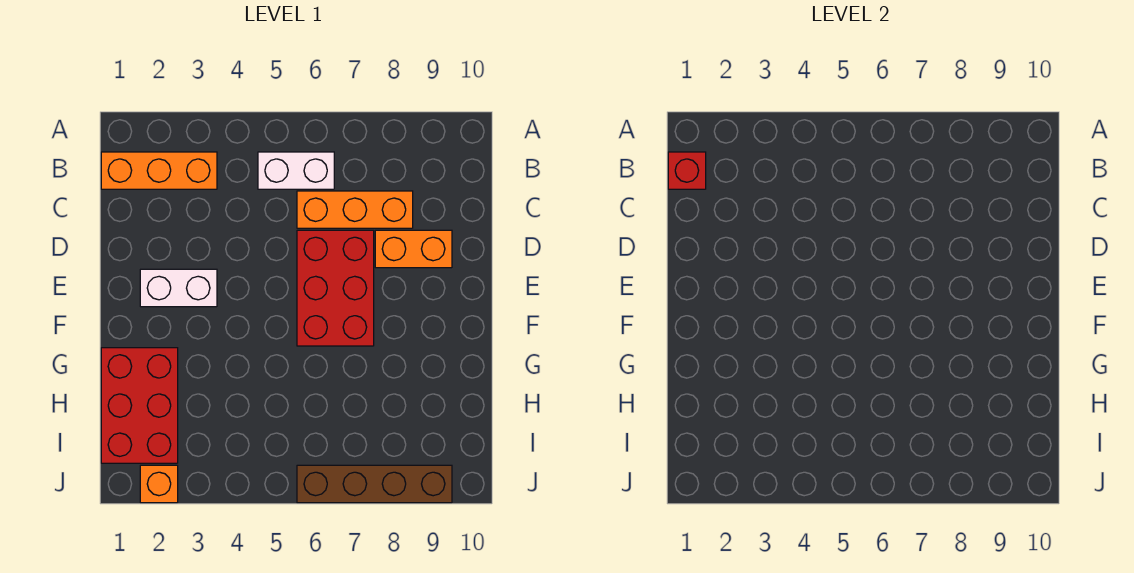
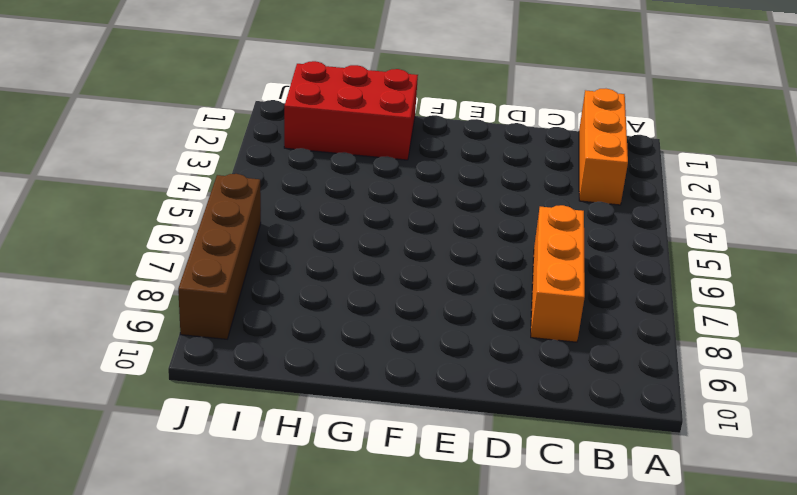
none -> white brick B5:B6 level 1
none -> red brick D6:F7 level 1

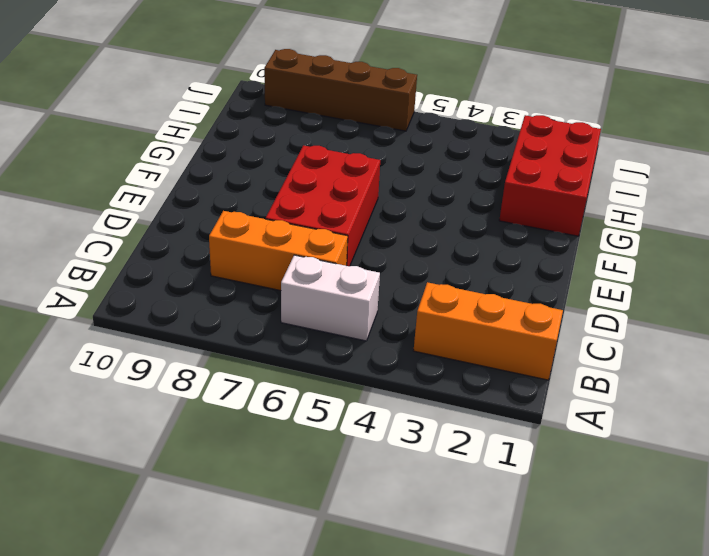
none -> orange brick D8:D9 level 1
none -> white brick E2:E3 level 1

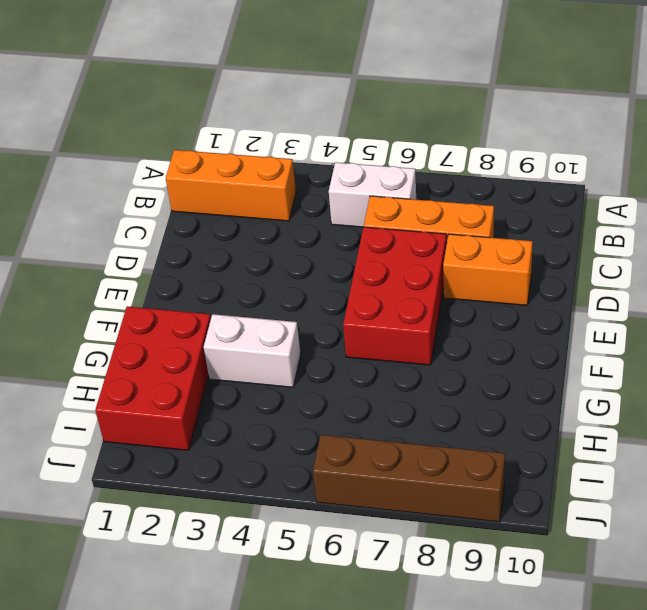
white brick G3:G4 level 1 -> white brick E2:E3 level 1
none -> orange brick J2 level 1
none -> red brick B1 level 2

